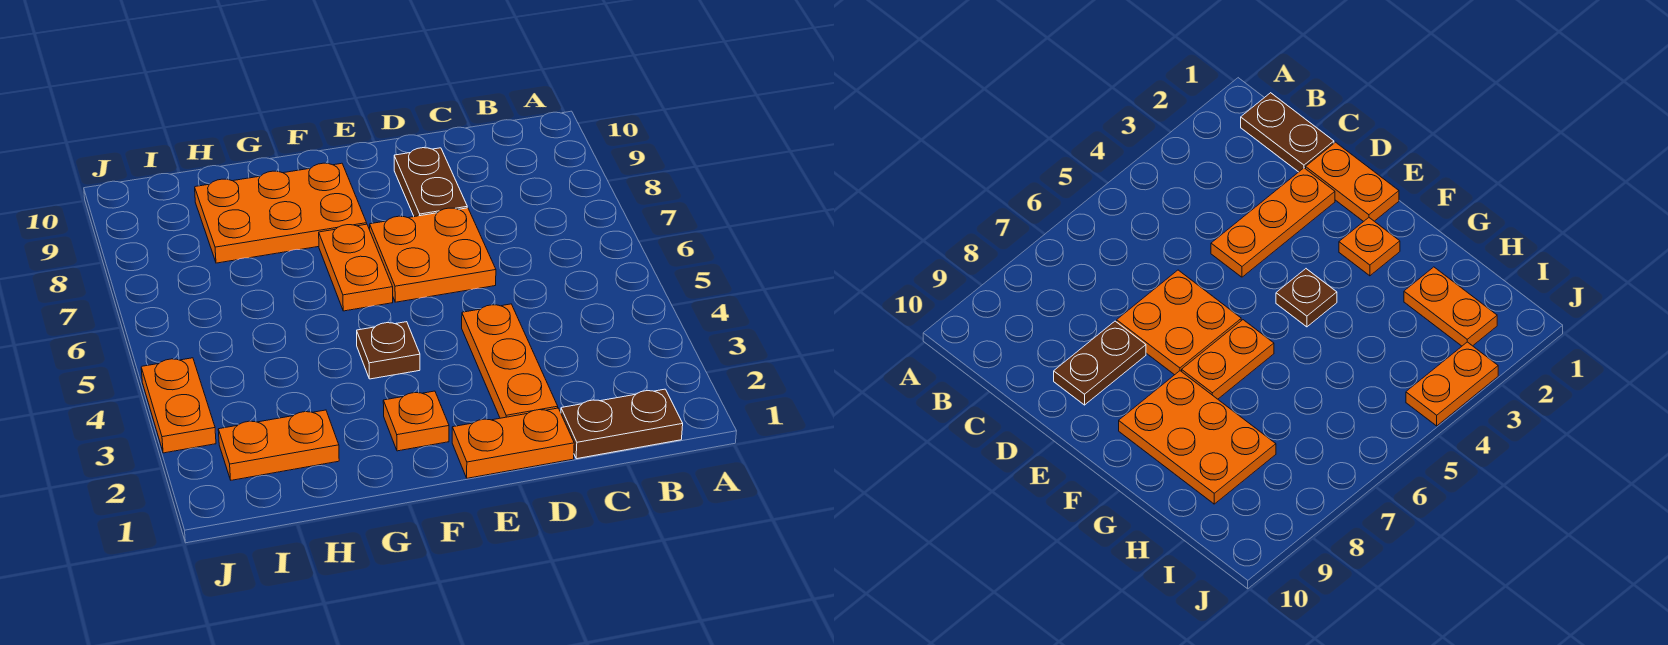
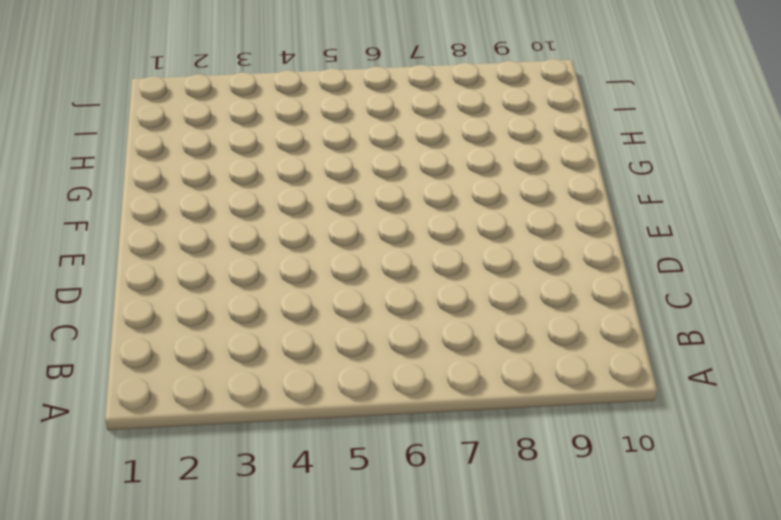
none -> brown plate B1:C1 level 1
none -> orange plate D1:E1 level 1

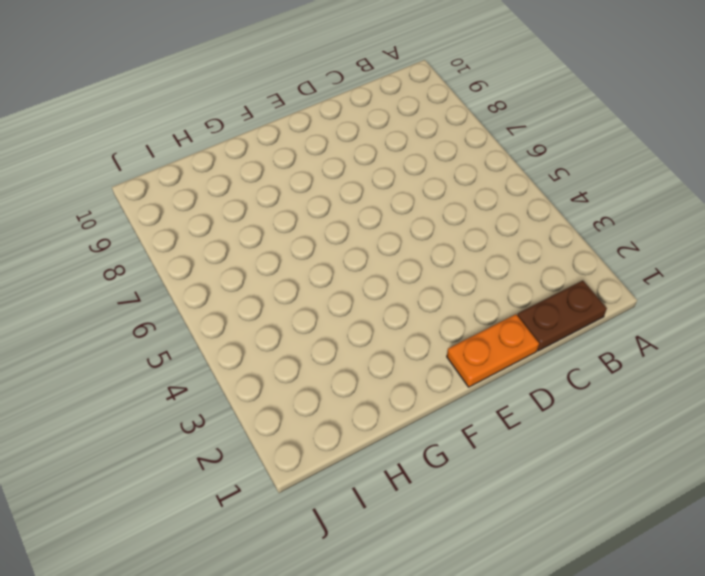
none -> orange plate D2:D4 level 1
none -> orange plate D6:E7 level 1

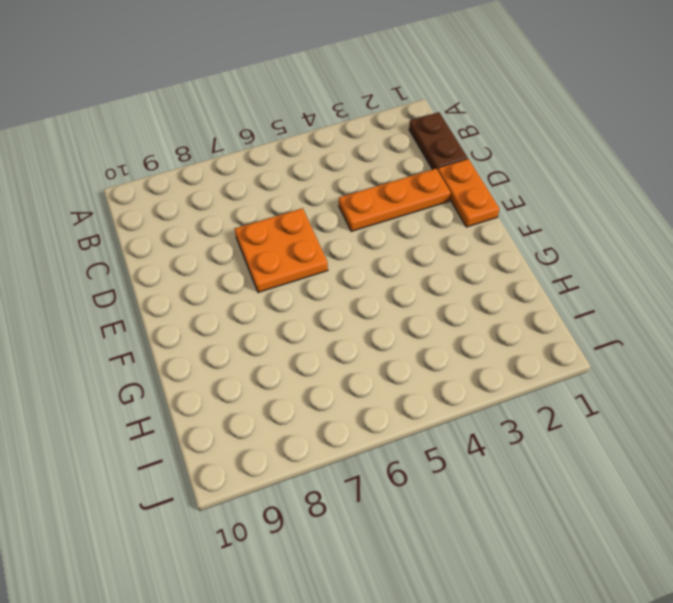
none -> brown plate D8:D9 level 1
none -> orange plate F2 level 1

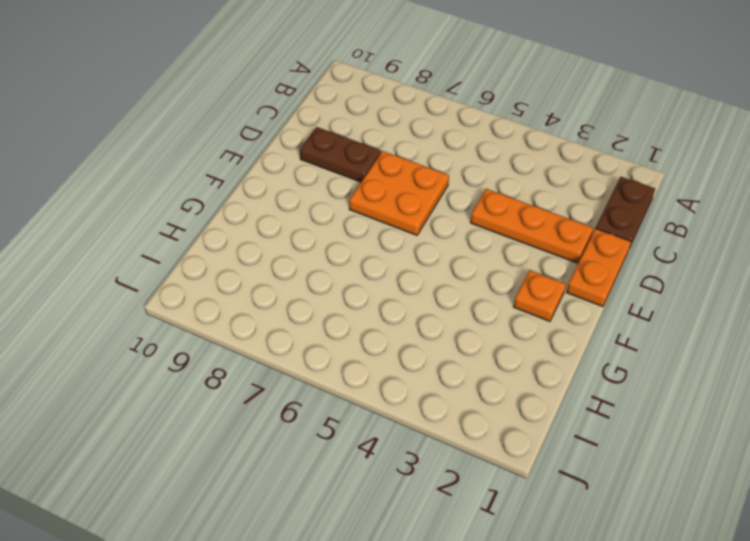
none -> brown plate F4 level 1
none -> orange plate F6:F7 level 1

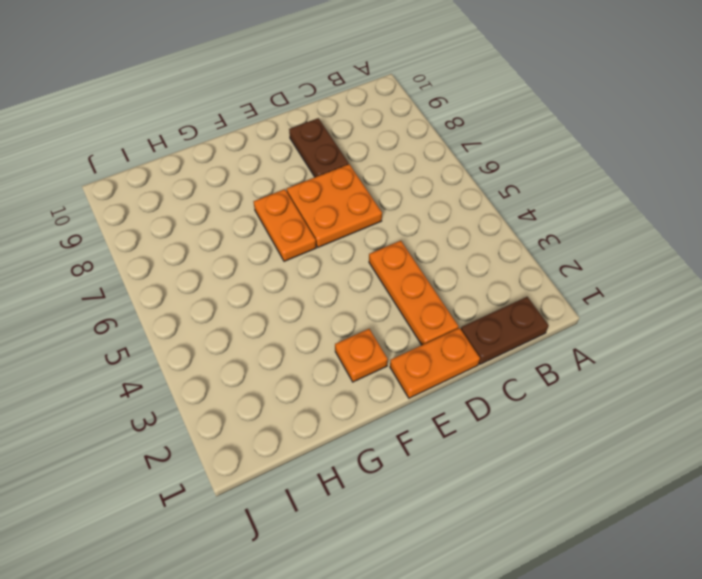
none -> brown plate F4 level 1
none -> orange plate F8:H9 level 1

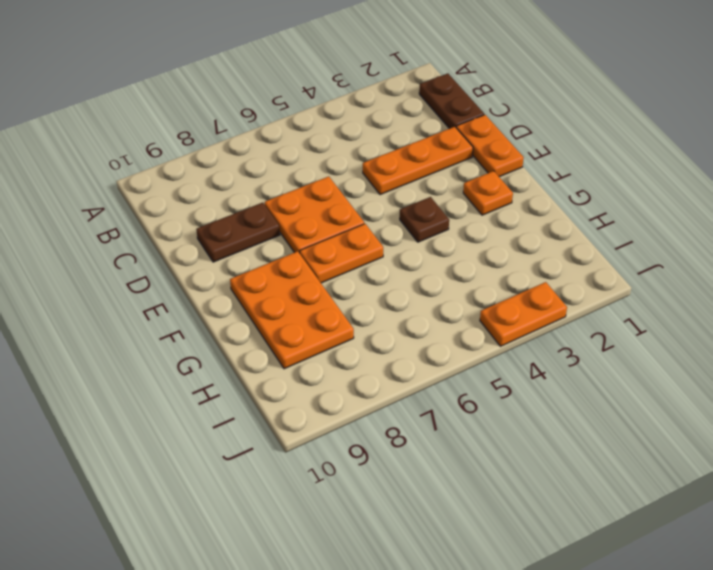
none -> orange plate H2:I2 level 1

